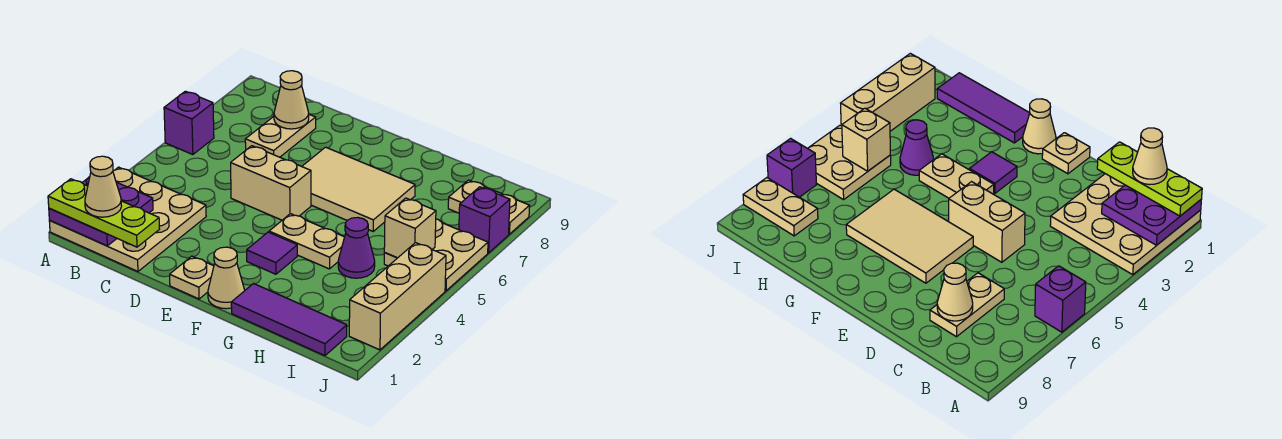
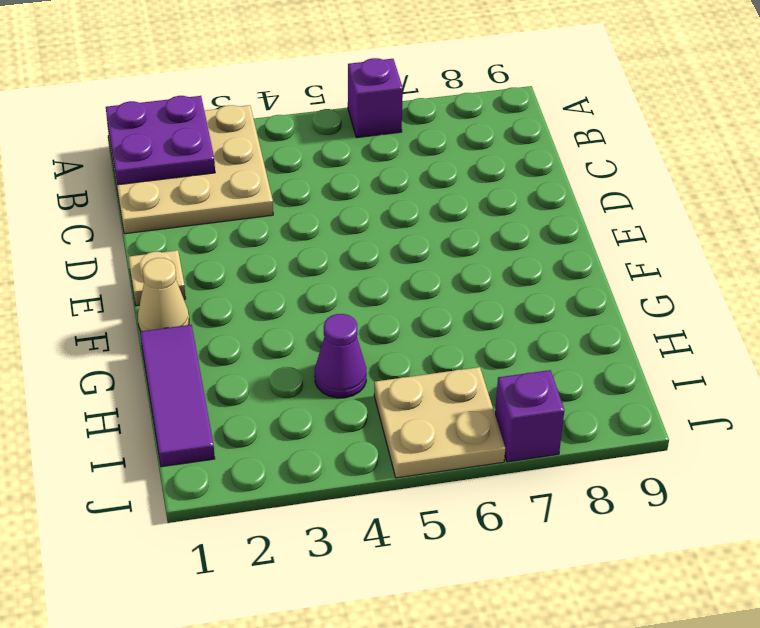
none -> tan plate C7:C8 level 1
none -> tan brick D5:E5 level 1
none -> tan tile E6:G7 level 1

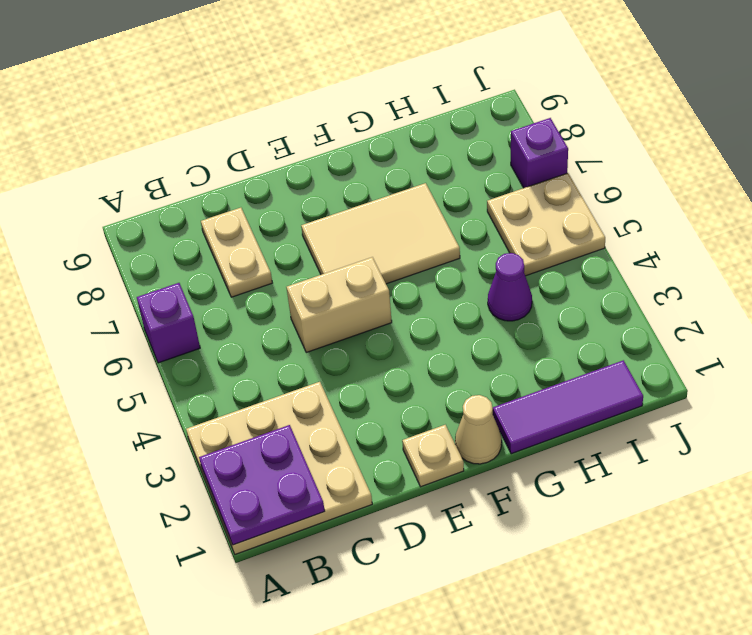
none -> purple tile F3 level 1
none -> tan plate F4:G4 level 1
none -> tan plate I8:J8 level 1

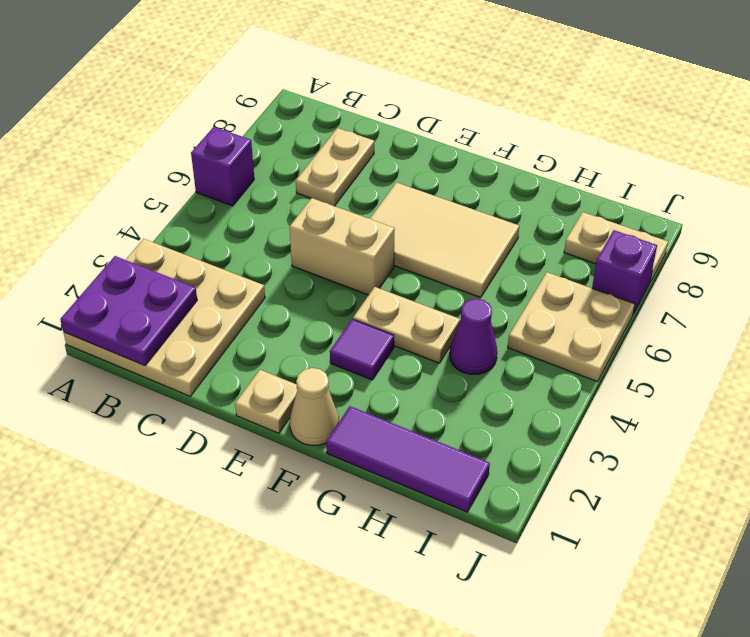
none -> tan brick J2:J4 level 1
none -> tan cone C8 level 2
none -> tan brick I5 level 2

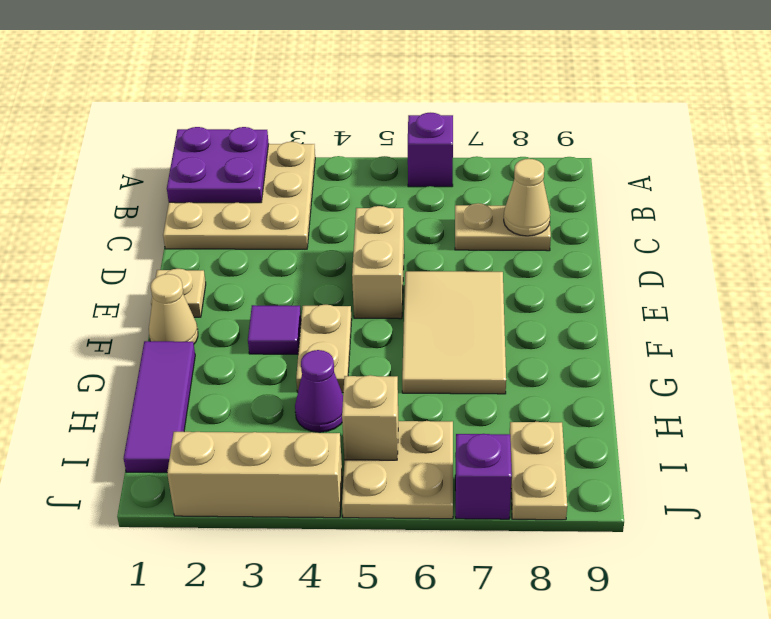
none -> lime plate A1:C1 level 3
none -> tan cone B1 level 4

